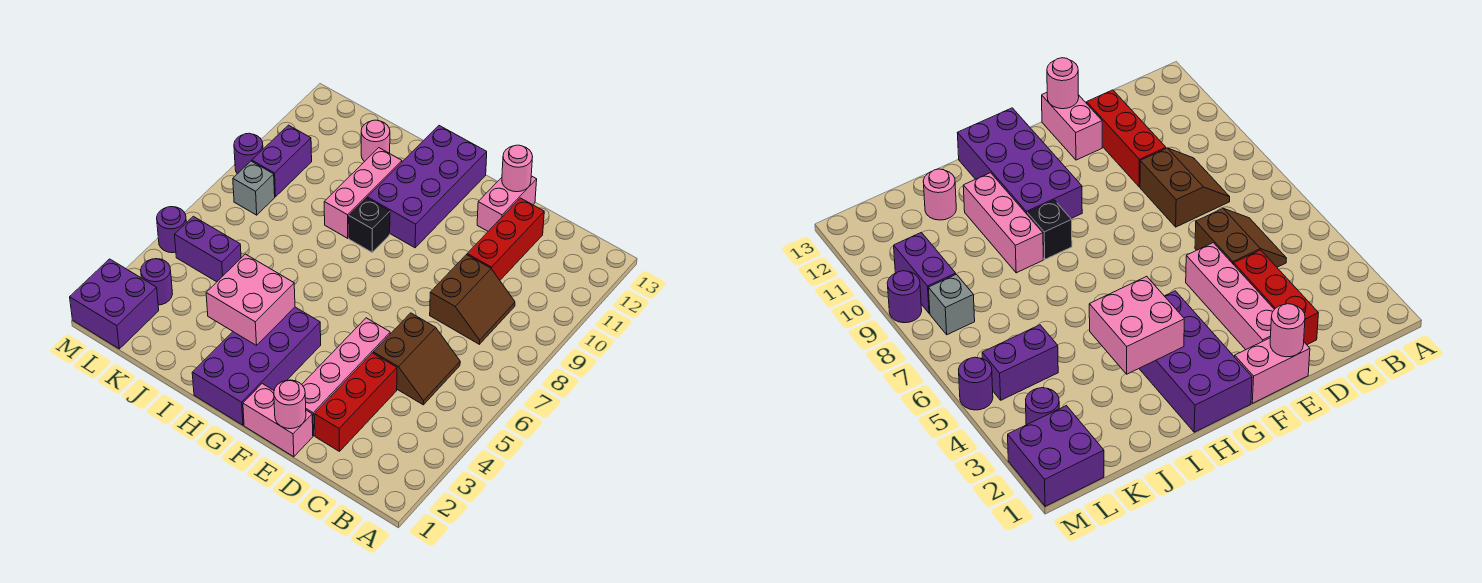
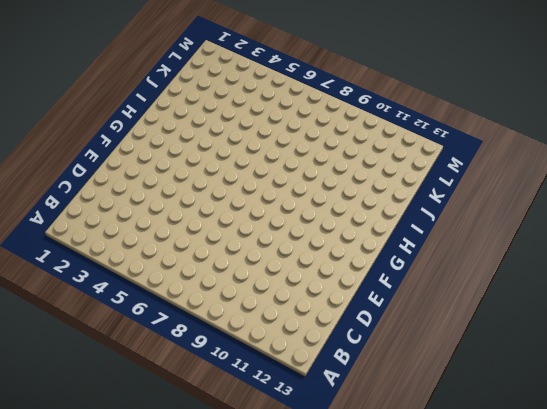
none -> brown slope C5:D6 level 1 top D
none -> brown slope C8:D9 level 1 top D
none -> red brick D2:D4 level 1

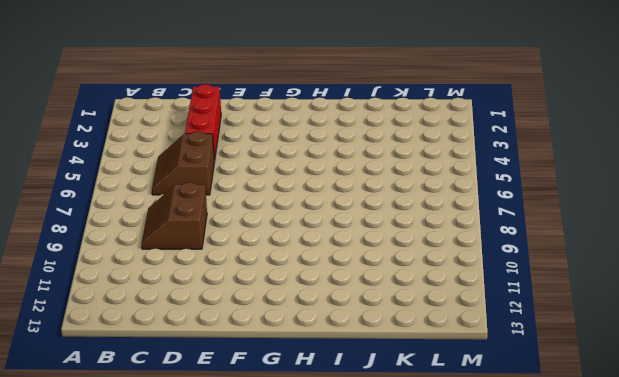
none -> red brick D10:D12 level 1
none -> pink brick E1:F1 level 1
none -> pink brick E2:E5 level 1

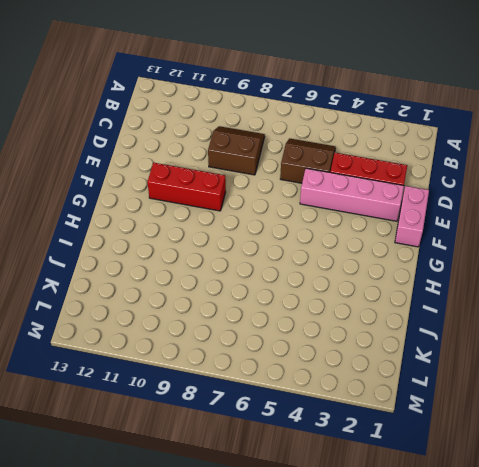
red brick F9:F11 level 1 -> red brick D10:D12 level 1
none -> pink brick E12:E13 level 1
none -> purple brick G1:H4 level 1
none -> purple brick G10:H13 level 1

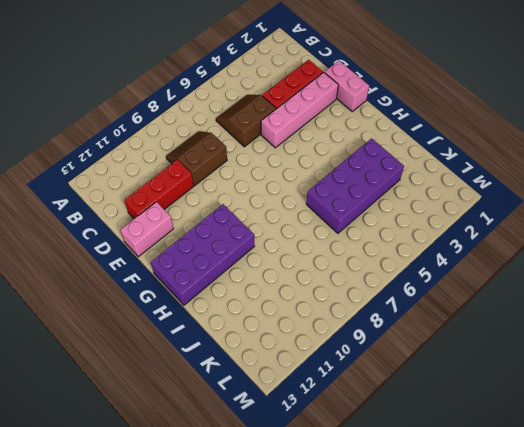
purple brick I3:J6 level 1 -> purple brick G1:H4 level 1
none -> black brick H9 level 1
none -> pink brick I9:I11 level 1
none -> pink round brick J12 level 1

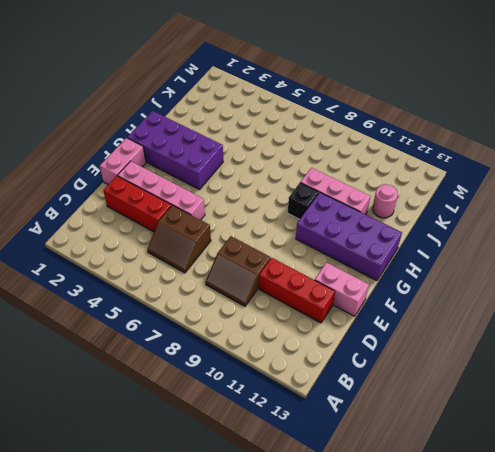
none -> purple brick K5:L5 level 1
none -> purple brick L1:M2 level 1
none -> purple round brick L3 level 1

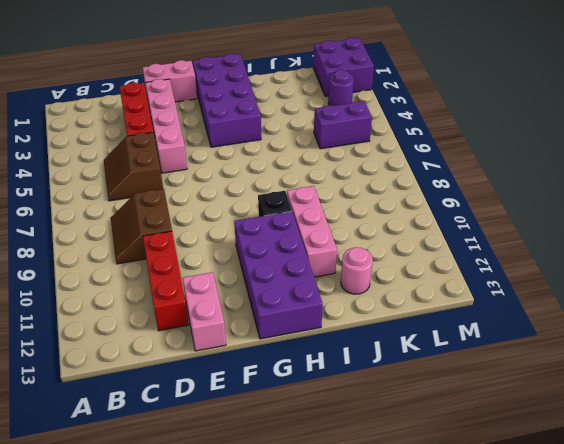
none -> grey brick L8 level 1
none -> purple brick L9:L10 level 1
none -> purple round brick M5 level 1

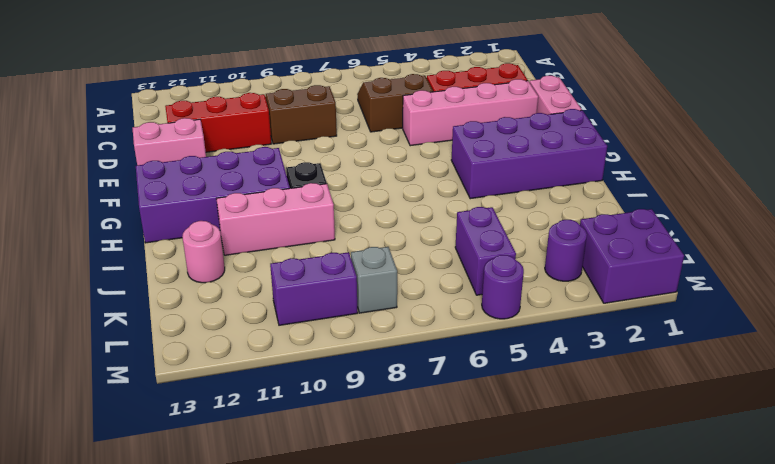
none -> purple round brick M9 level 1
none -> pink round brick E1 level 2
none -> pink round brick E13 level 2

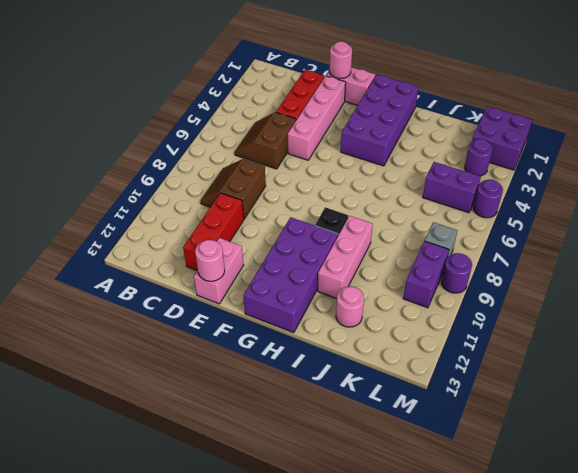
none -> pink brick H3:I4 level 2

